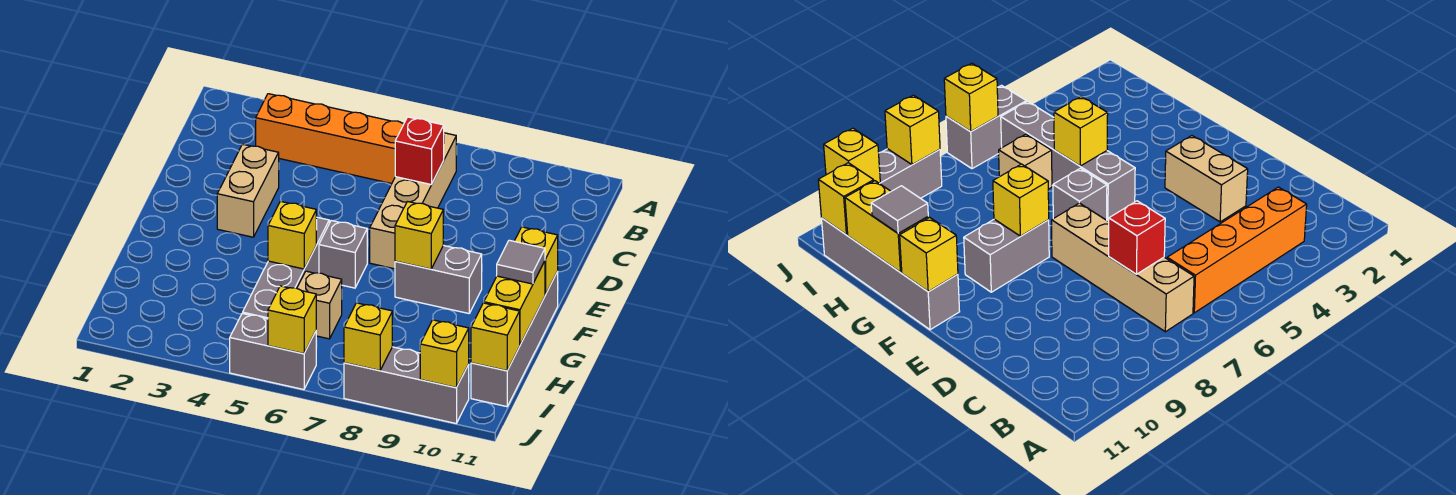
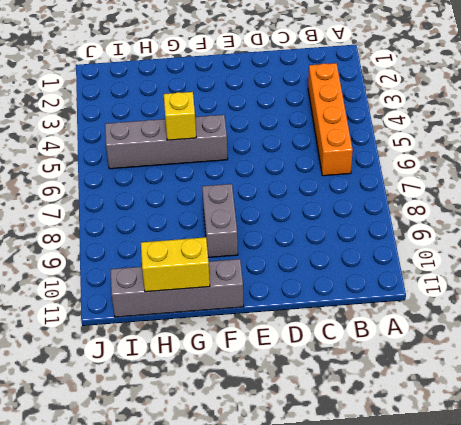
none -> tan brick B7:E7 level 1
none -> tan brick D3:E3 level 1
none -> grey brick F6 level 1

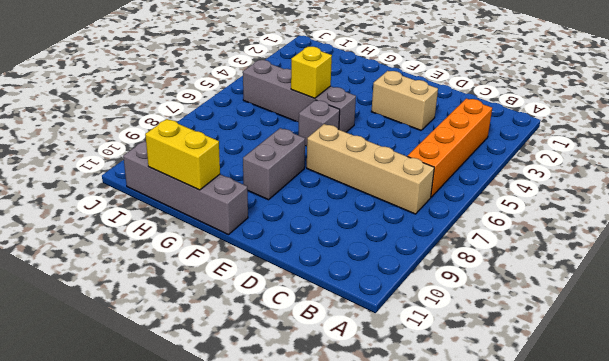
none -> tan brick H6 level 1
none -> grey brick J5:J6 level 1
none -> grey brick J8:J10 level 1

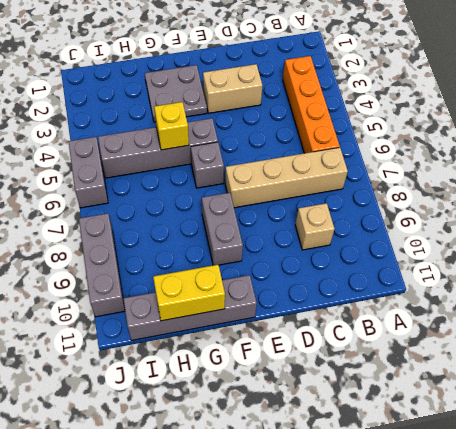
tan brick C9 level 1 -> tan brick H6 level 1
grey plate F2:G3 level 1 -> none
none -> red brick C7 level 2
none -> yellow brick F8 level 2
none -> yellow brick F11 level 2

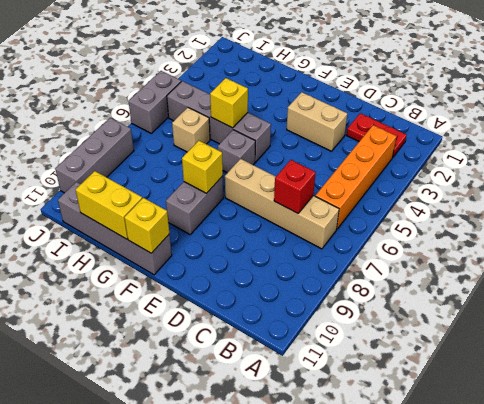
red plate B2:C2 level 1 -> none
none -> yellow brick I11 level 2
none -> yellow brick J6 level 2
none -> yellow brick J8 level 2

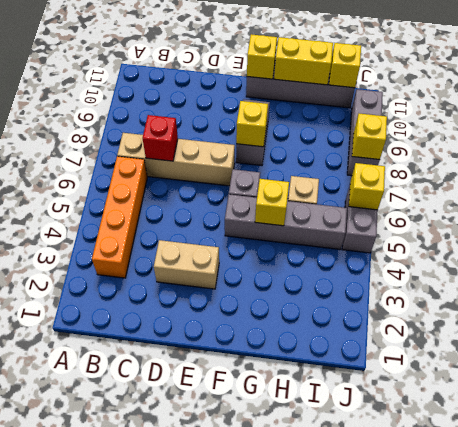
none -> yellow brick J10 level 2
none -> grey tile G11 level 3

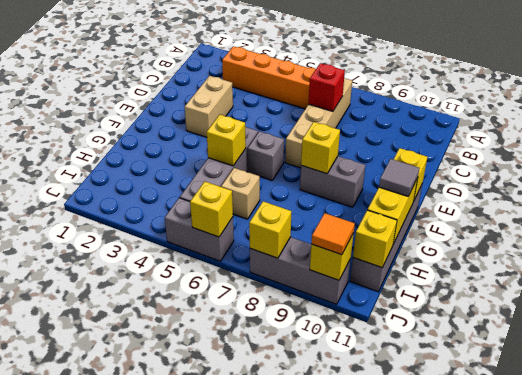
orange tile J10 level 3 -> none

